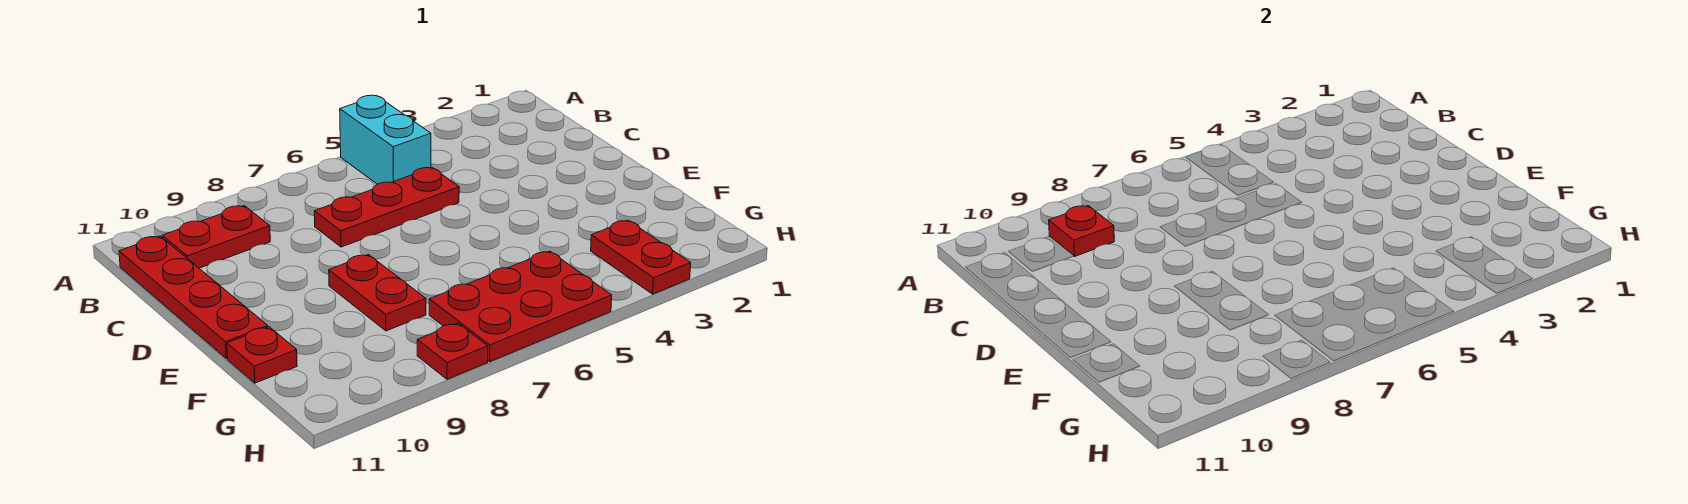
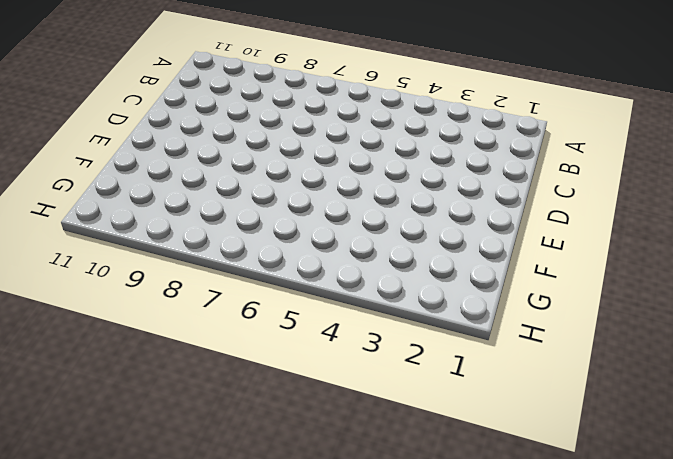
none -> cyan brick A5:B5 level 1
none -> red plate B9:B10 level 1

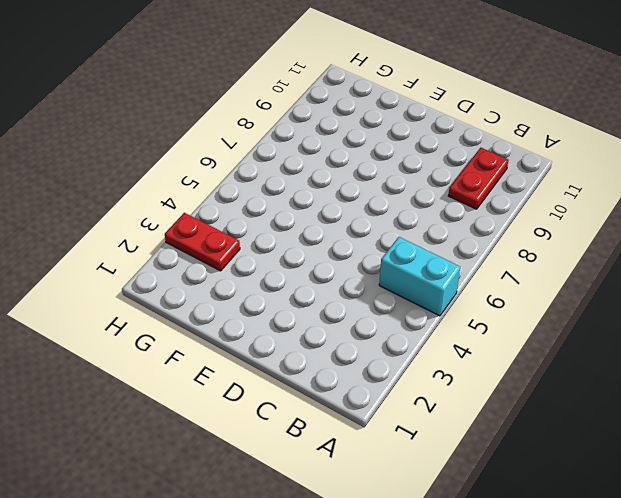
none -> red plate B11:E11 level 1
none -> red plate C5:C7 level 1

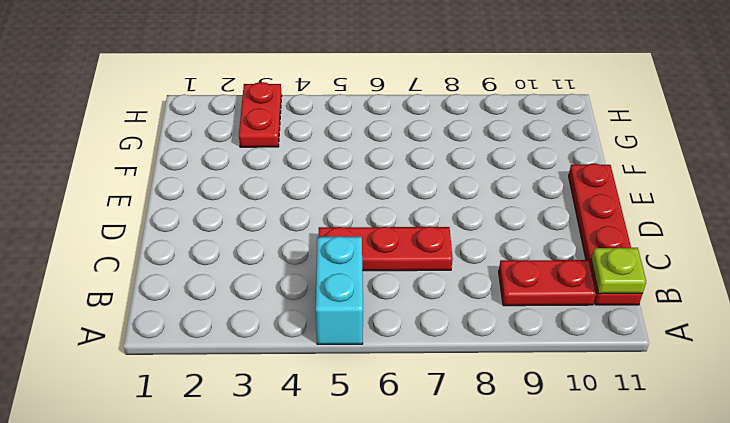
lime plate B11 level 2 -> none
none -> red plate E8:F8 level 1
none -> red plate F11 level 1

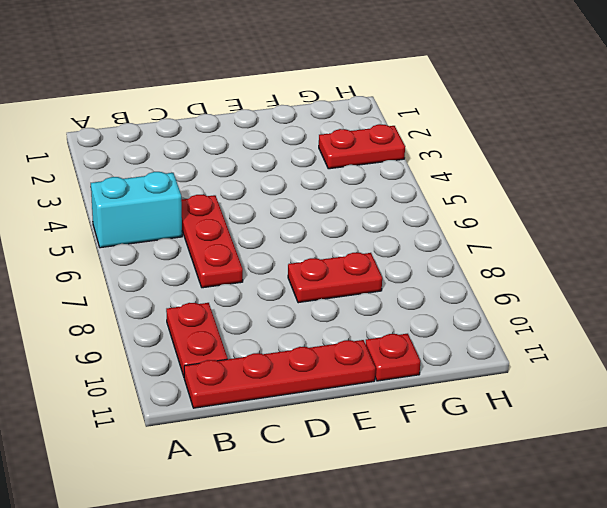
none -> red plate G5:H7 level 1
none -> red plate H8 level 1

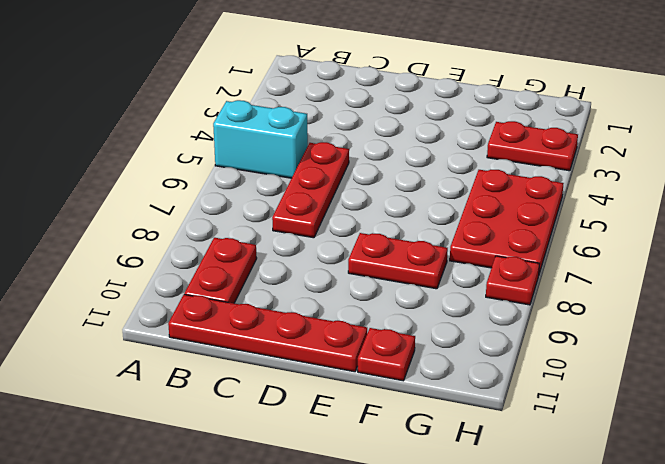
none -> red plate B9 level 2

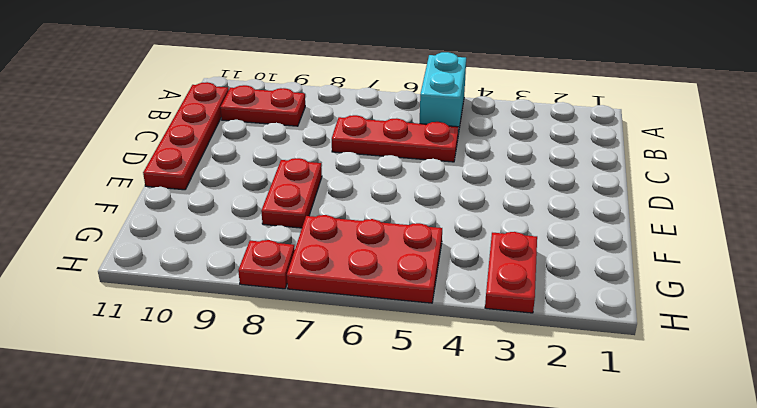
none -> red plate F11 level 1
none -> red plate B9 level 2

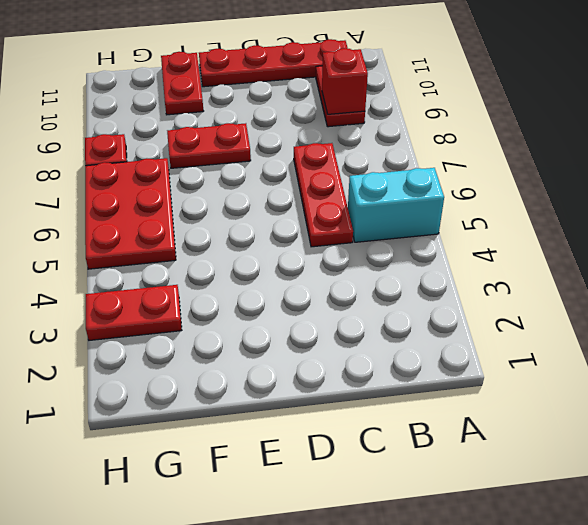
red brick B9 level 2 -> red plate B9 level 2
red plate F10:F11 level 1 -> red plate F11 level 1

